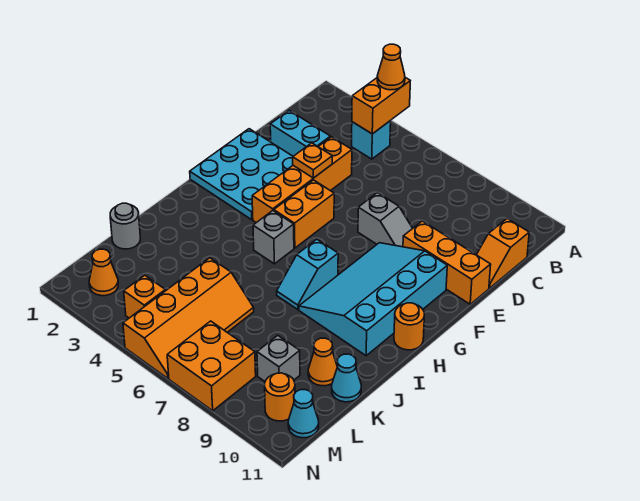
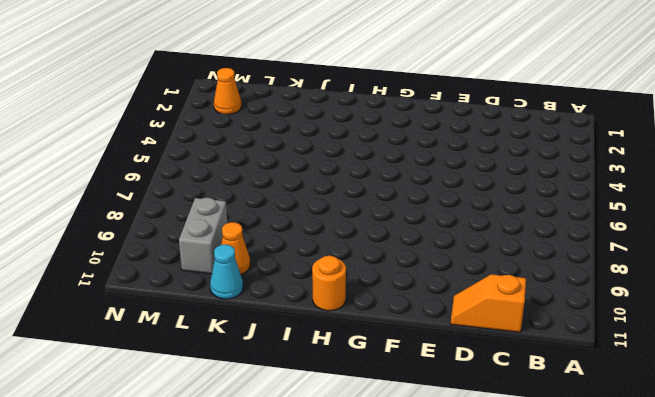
grey brick L9:L10 level 1 -> grey brick L9 level 1
none -> cyan brick B4 level 1
none -> cyan brick D2:D3 level 1
none -> orange brick D4:G4 level 1

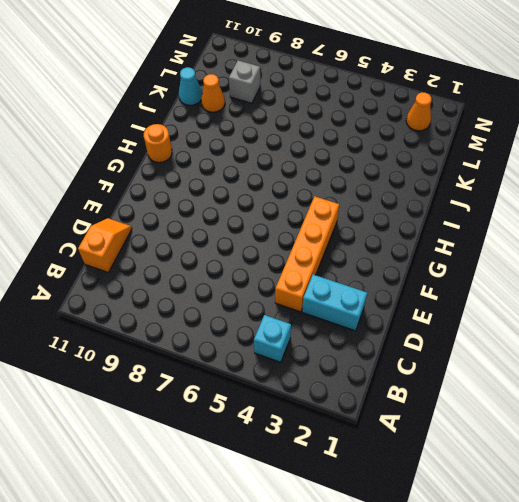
none -> cyan plate E1:G3 level 1
none -> grey slope E7:E8 level 1 top 7
none -> orange brick E9:E11 level 1

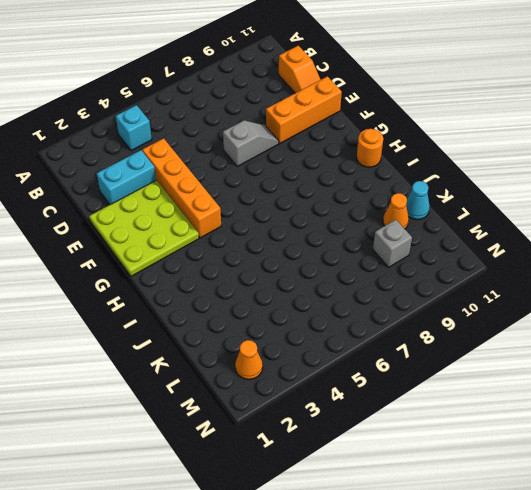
lime plate E1:G3 level 1 -> cyan plate E1:G3 level 1
none -> orange brick F5:G5 level 1
none -> cyan slope F8:I10 level 1 top 10
none -> grey brick H5 level 1

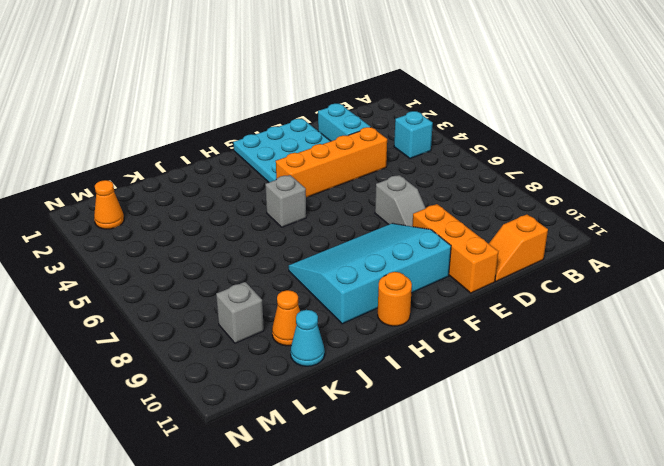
none -> orange brick F5:G5 level 1
none -> cyan slope H7:I7 level 1 top H
none -> grey round brick K1 level 1

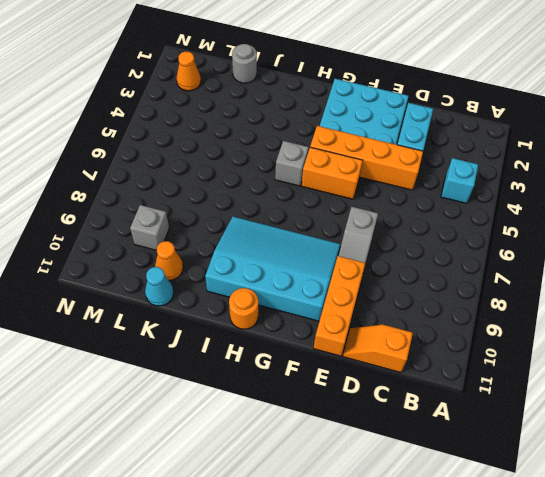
none -> cyan slope H7:I7 level 1 top H
none -> orange slope K5:N6 level 1 top 5
none -> orange brick M4 level 1

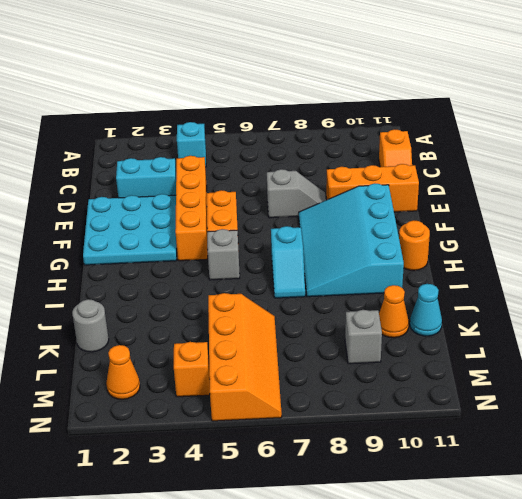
none -> orange brick M7:N8 level 1
none -> orange round brick M10 level 1
none -> cyan cone M11 level 1

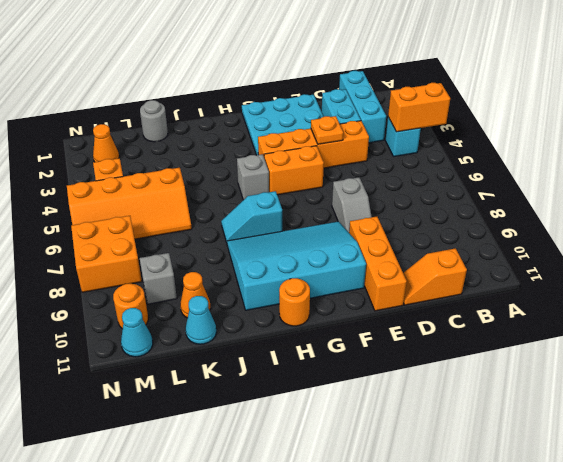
cyan brick C1:C3 level 1 -> none
none -> orange cone A4 level 3

